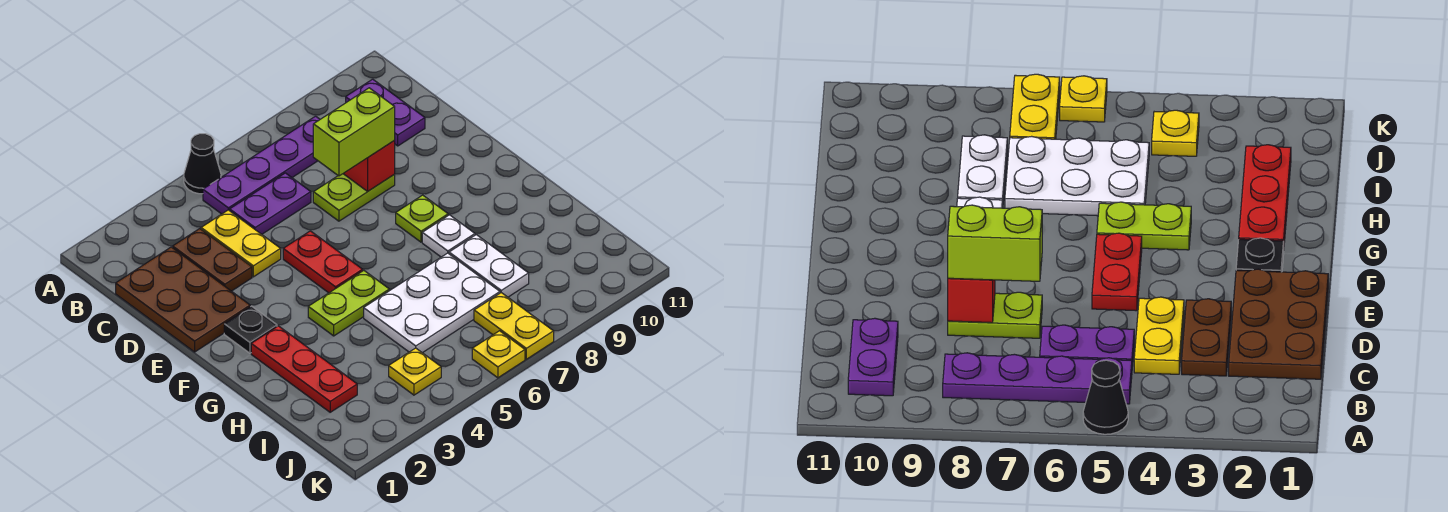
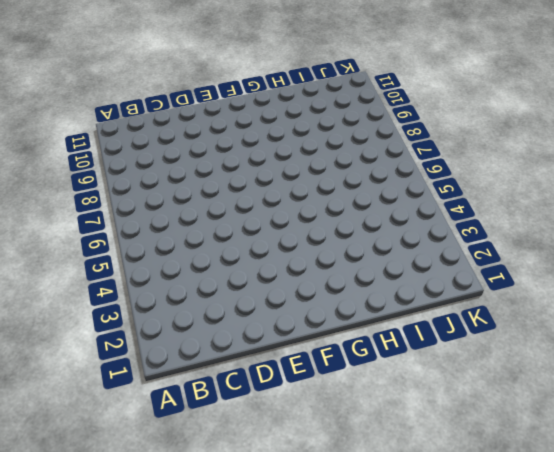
none -> black cone A5 level 1
none -> purple plate B5:B8 level 1
none -> purple plate B10:C10 level 1

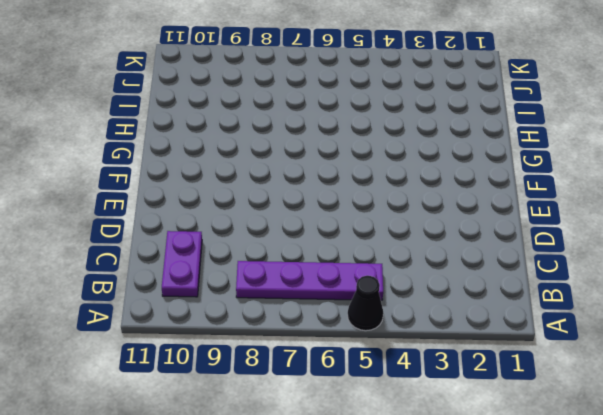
none -> brown plate C1:E2 level 1
none -> brown plate C3:D3 level 1
none -> yellow plate C4:D4 level 1

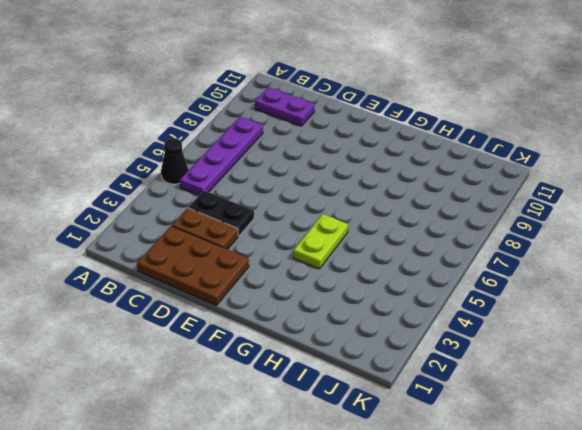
black plate C4:D4 level 1 -> yellow plate C4:D4 level 1
none -> purple plate C5:C6 level 1
none -> lime plate D7:D8 level 1
none -> red plate E5:F5 level 1

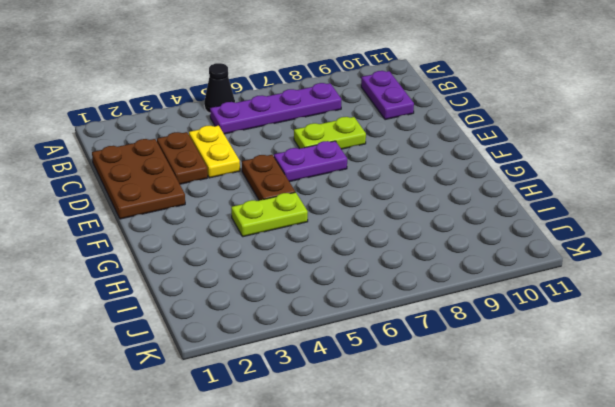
brown plate E5:F5 level 1 -> red plate E5:F5 level 1
purple plate E6:E7 level 1 -> purple plate C5:C6 level 1
none -> black plate F2 level 1
none -> lime plate F8 level 1
none -> red plate G2:I2 level 1

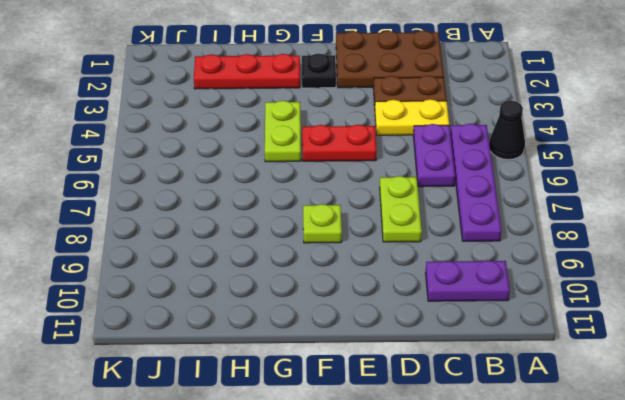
none -> white plate G8 level 1
none -> white plate H5:I7 level 1
none -> white plate H8:I8 level 1

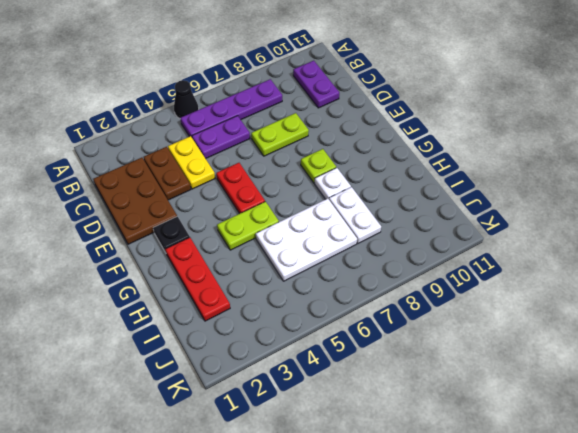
none -> yellow plate J4 level 1
none -> yellow plate J7:K7 level 1
none -> yellow plate K6 level 1

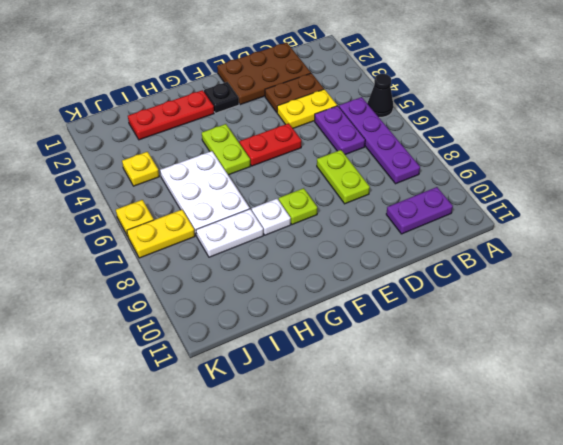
none -> red brick D8 level 2
none -> lime brick D7:D8 level 3

